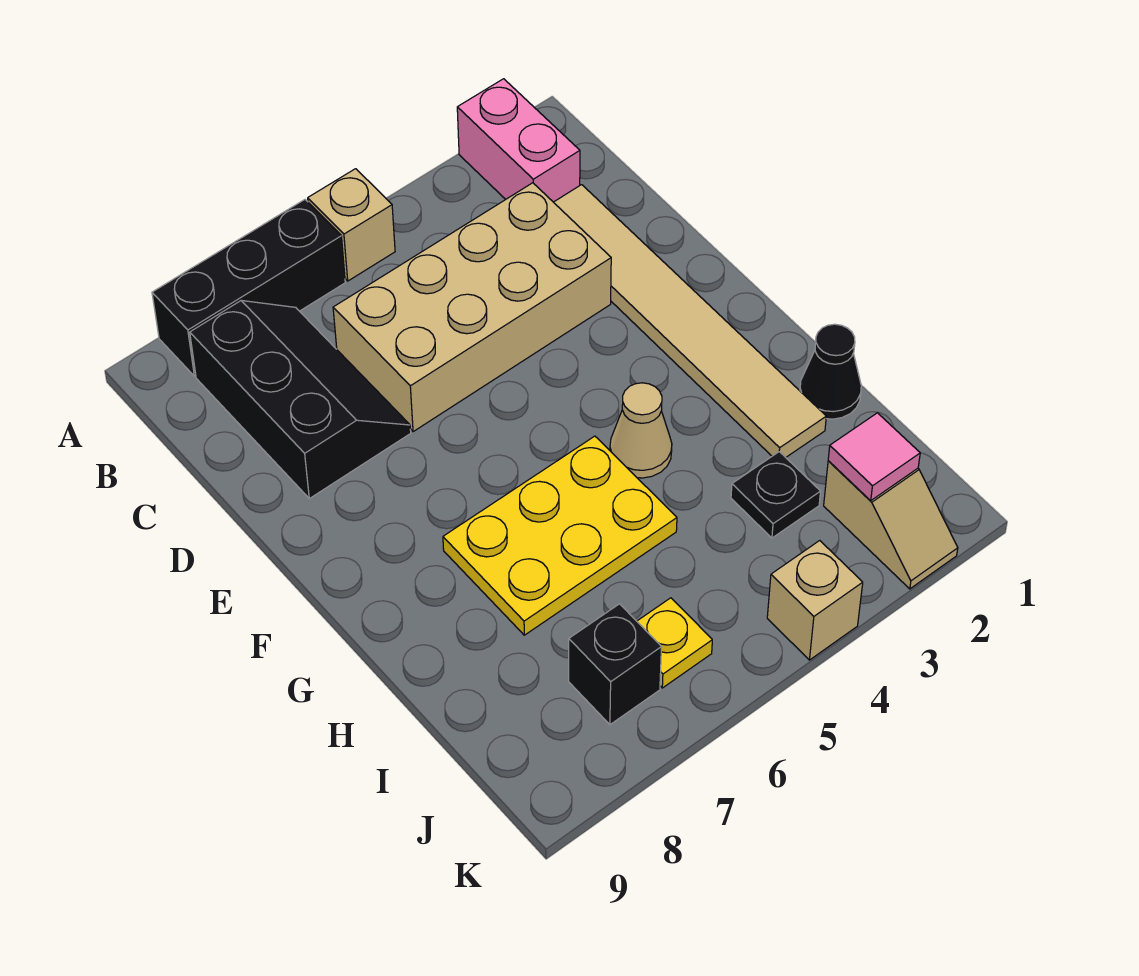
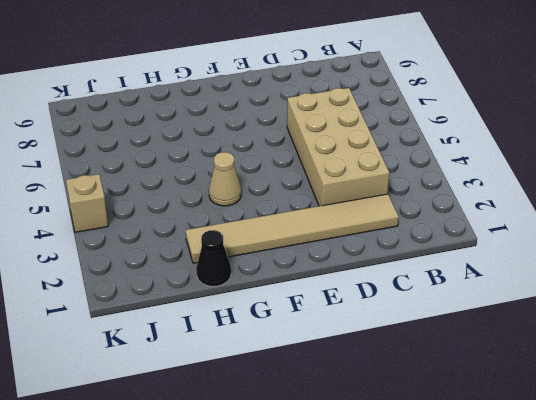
none -> pink brick A2:B2 level 1
none -> tan brick A5 level 1
none -> black brick A6:A8 level 1

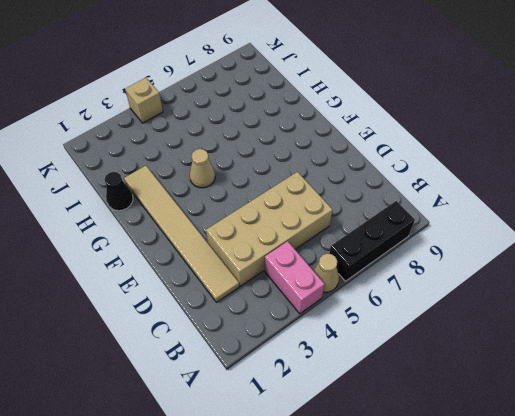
pink brick A4:B4 level 1 -> pink brick A2:B2 level 1
tan cone A5 level 1 -> tan brick A5 level 1
none -> black slope B7:D8 level 1 top 8
none -> yellow plate G5:H7 level 1
none -> black plate I3 level 1

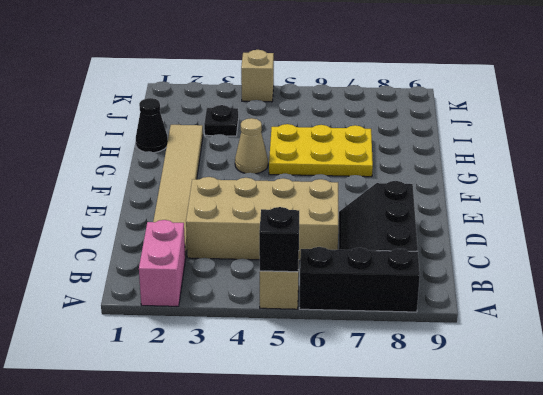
black brick A5 level 2 -> black brick J7 level 1
none -> tan slope J2:K2 level 1 top J
none -> yellow plate J6 level 1
none -> pink tile J2 level 2

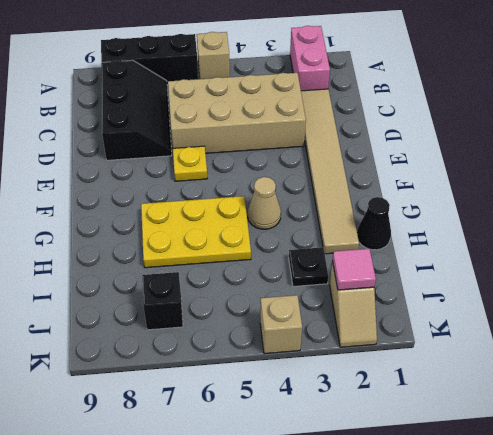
yellow plate E6 level 1 -> yellow plate J6 level 1

